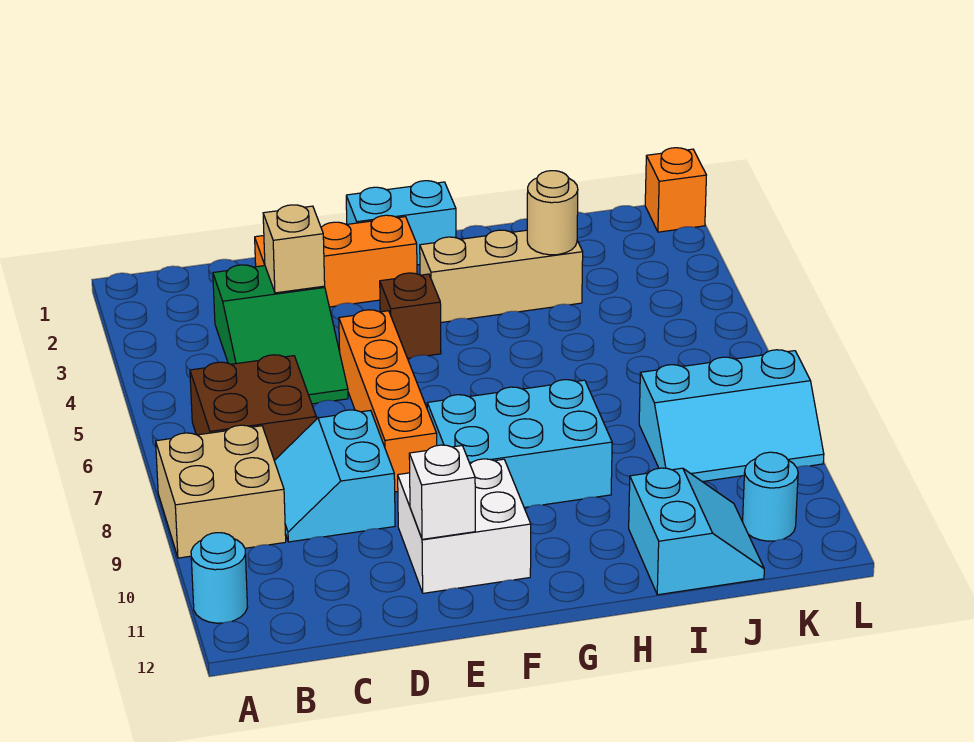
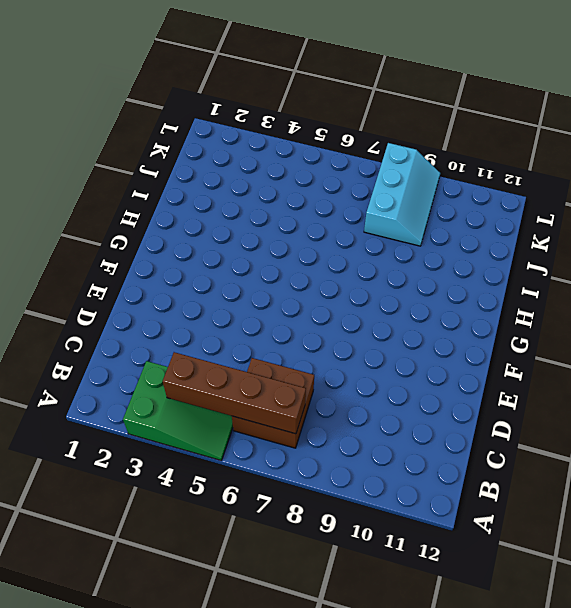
green slope A3:B5 level 1 top 3 -> green slope C3:D5 level 1 top 3
brown brick B4:B7 level 2 -> none
none -> tan brick A8:B9 level 1
none -> cyan round brick A11 level 1
none -> cyan slope C8:D9 level 1 top D

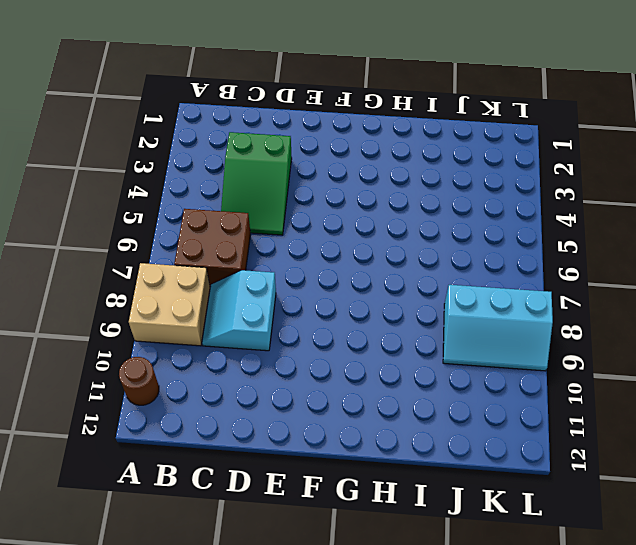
brown round brick A11 level 1 -> cyan round brick A11 level 1
none -> orange brick D2:F2 level 1
none -> orange brick E5:E8 level 1
none -> white brick E10:F11 level 1

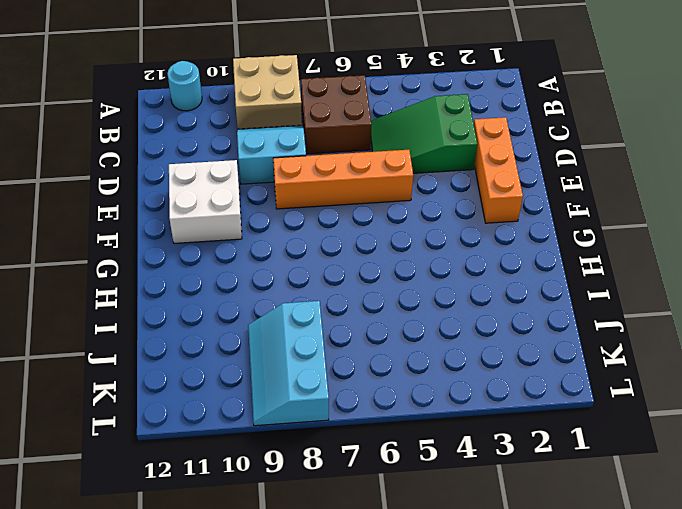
none -> cyan brick F1:G1 level 1
none -> brown brick F4 level 1
none -> cyan brick F8:H9 level 1

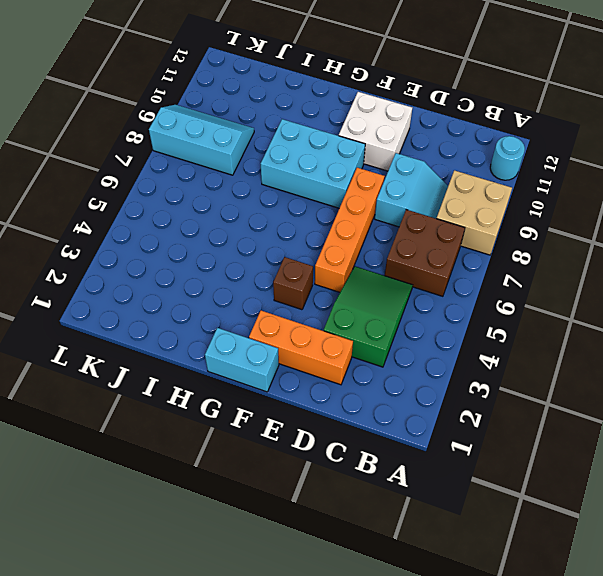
none -> tan brick G3:I3 level 1
none -> cyan slope I11:J12 level 1 top I
none -> cyan round brick K11 level 1

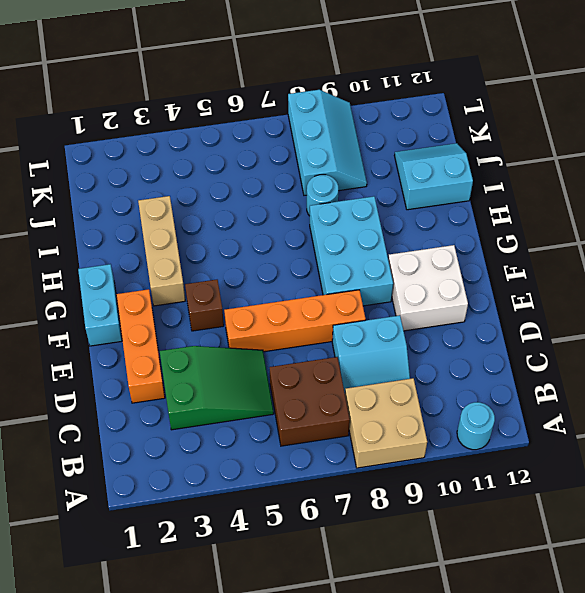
cyan round brick I8 level 1 -> cyan round brick K11 level 1
none -> orange brick L1 level 1
none -> tan brick D3 level 2
none -> white brick E11 level 2

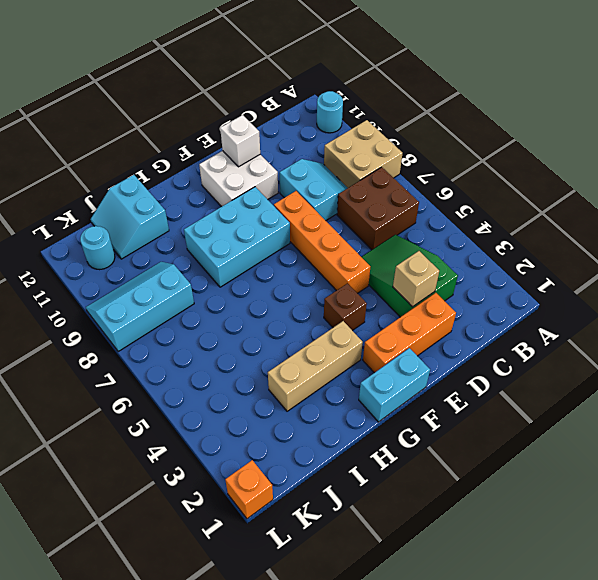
none -> tan round brick I3 level 2

